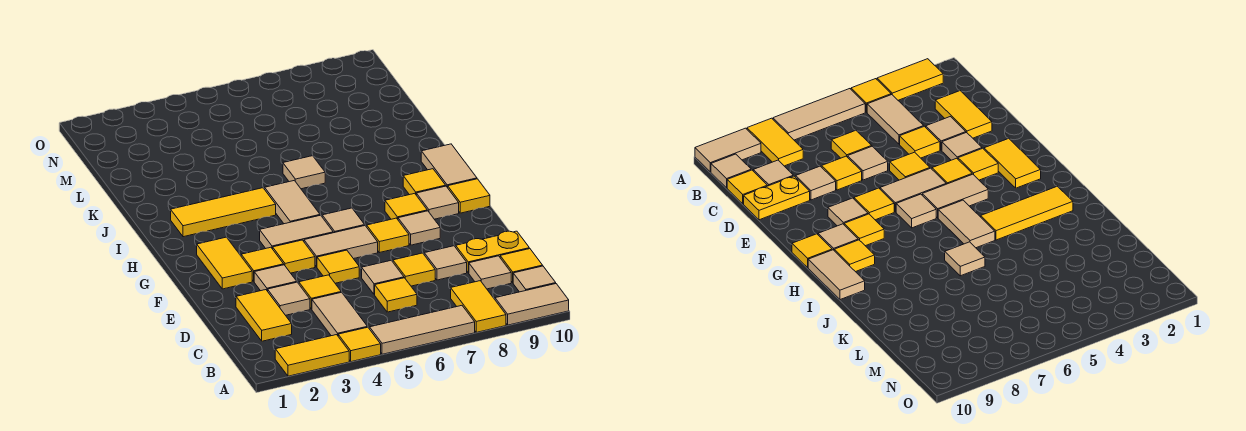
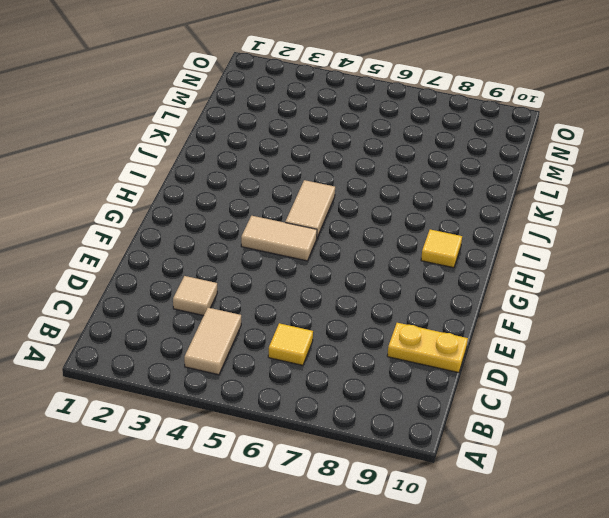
none -> yellow tile A2:A3 level 1
none -> yellow tile A4 level 1
none -> tan tile A5:A7 level 1
none -> yellow tile A8:B8 level 1

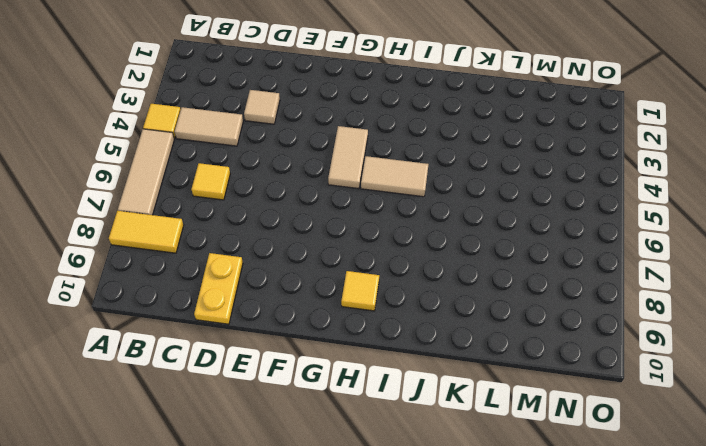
none -> yellow tile A2:A3 level 1
none -> tan tile A9:A10 level 1
none -> tan tile B10 level 1
none -> yellow tile C2:D2 level 1

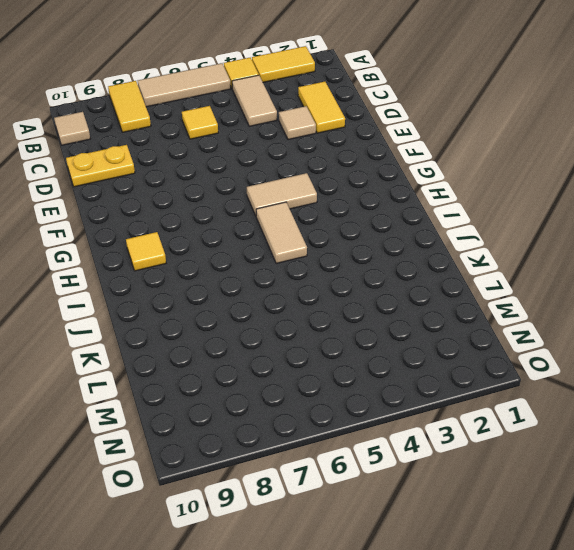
none -> tan tile A9:A10 level 1
none -> tan tile C9 level 1
none -> yellow tile C10 level 1
none -> yellow tile D4 level 1

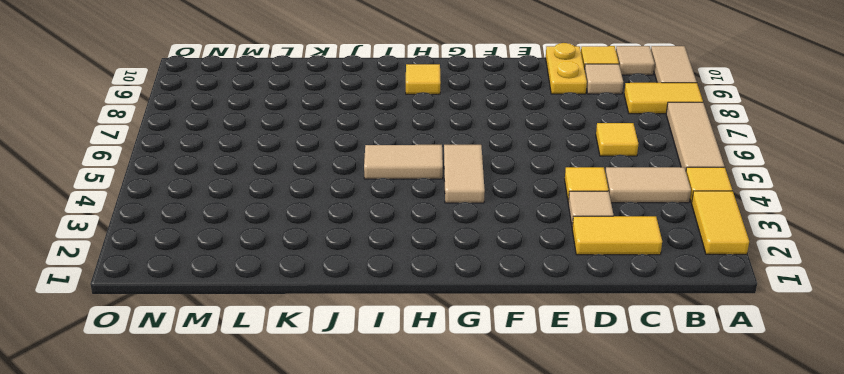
none -> tan tile D6 level 1
none -> yellow tile D7 level 1
none -> tan tile D8 level 1
none -> tan tile E3 level 1

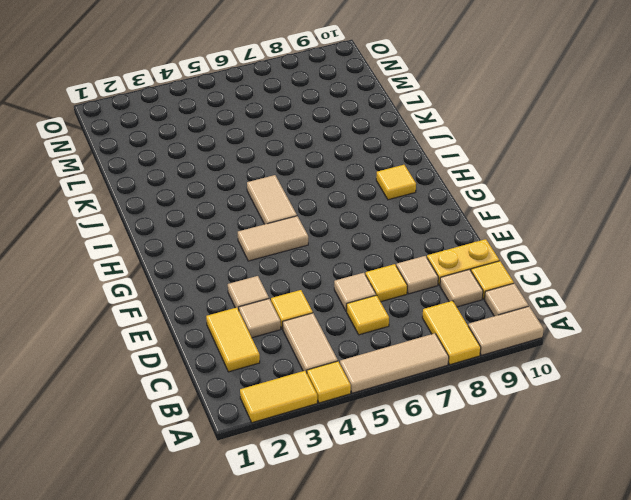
none -> yellow tile E5 level 1
none -> yellow tile F2:G2 level 1
none -> yellow tile F3 level 1
none -> yellow tile F4 level 1

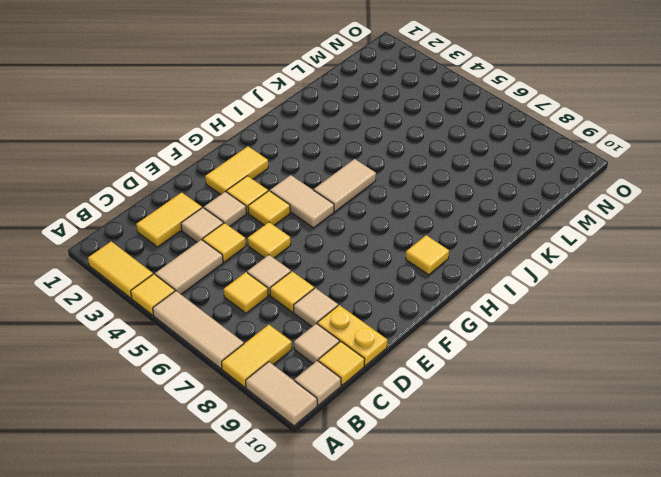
none -> tan tile F5:F6 level 1
none -> yellow tile F7 level 1
none -> tan tile F8 level 1
none -> tan tile G6 level 1

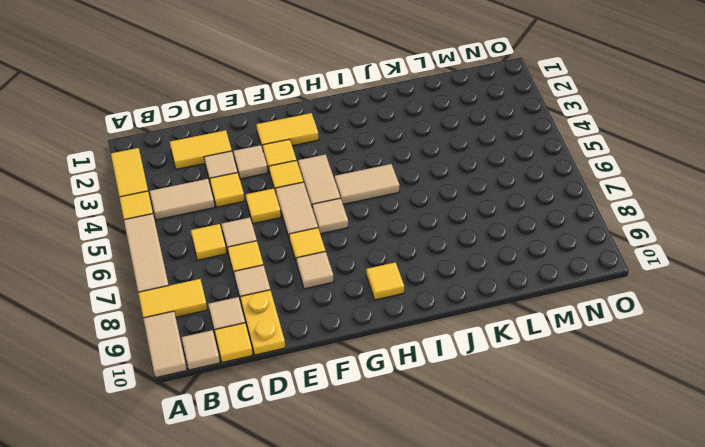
none -> yellow tile G8 level 1
none -> tan tile G9 level 1
none -> yellow tile G10 level 1
none -> tan tile H10:I10 level 1

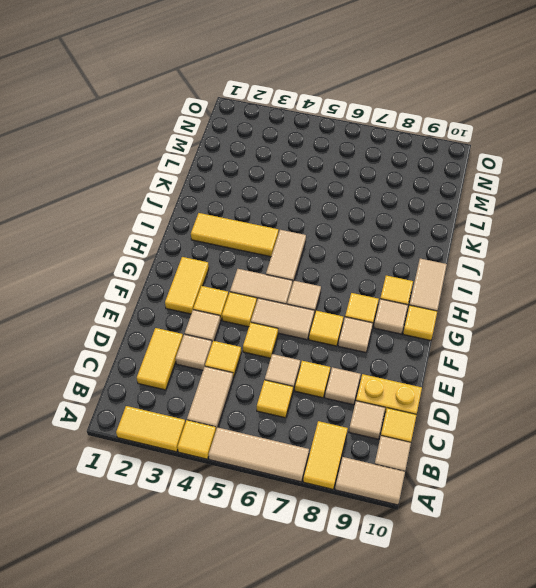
none -> tan tile J6 level 1

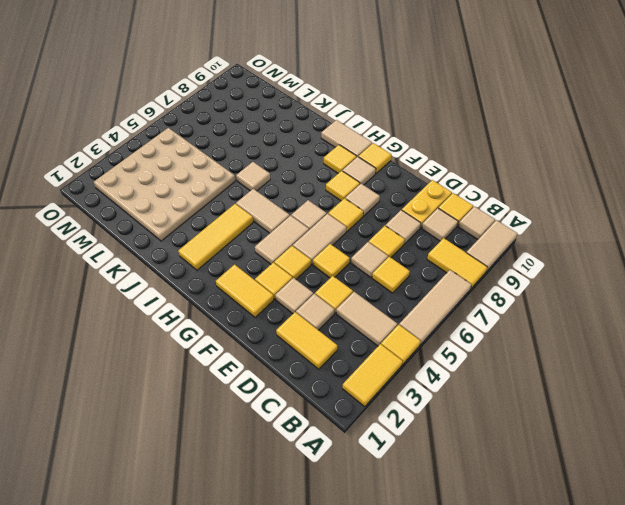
tan plate K2:N5 level 1 -> none

